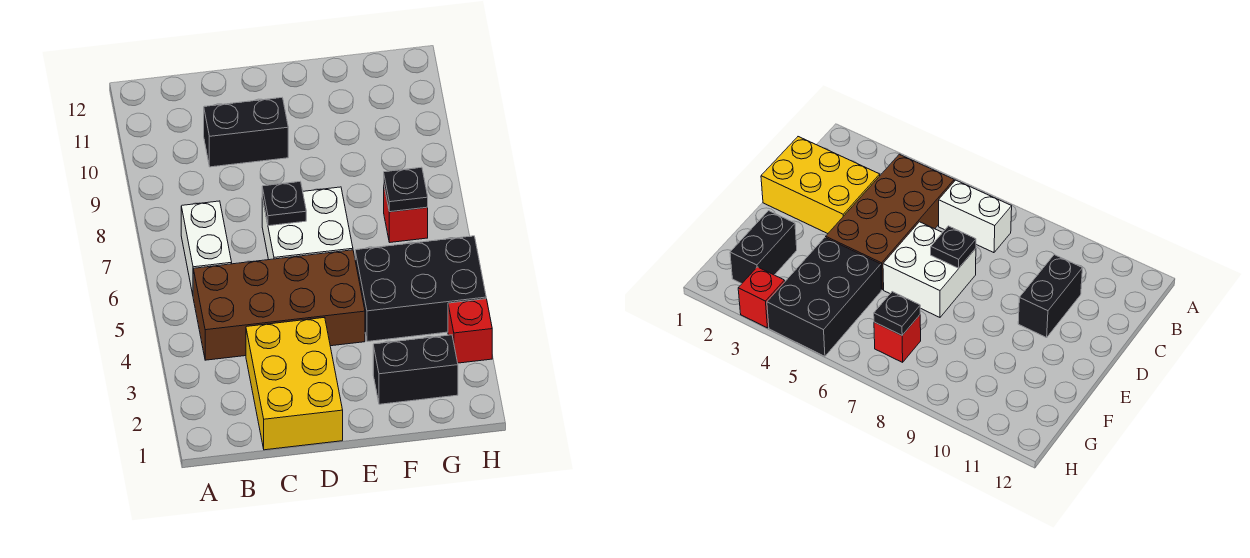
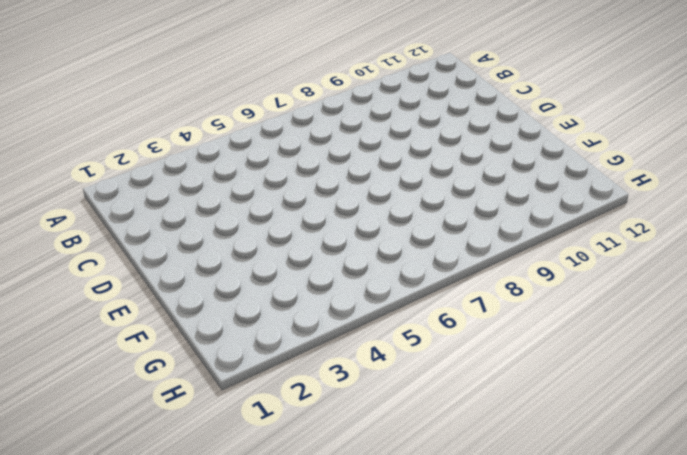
none -> brown brick B4:E5 level 1
none -> white brick B6:B7 level 1

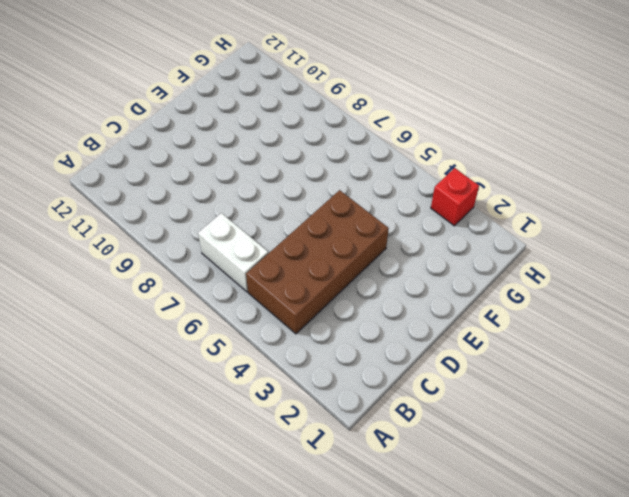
none -> yellow brick C1:D3 level 1
none -> black brick C10:D10 level 1

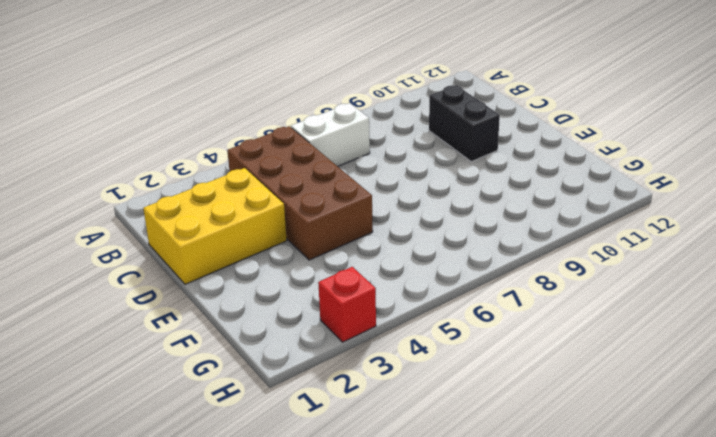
none -> white brick D6:E7 level 1
none -> black brick F2:G2 level 1

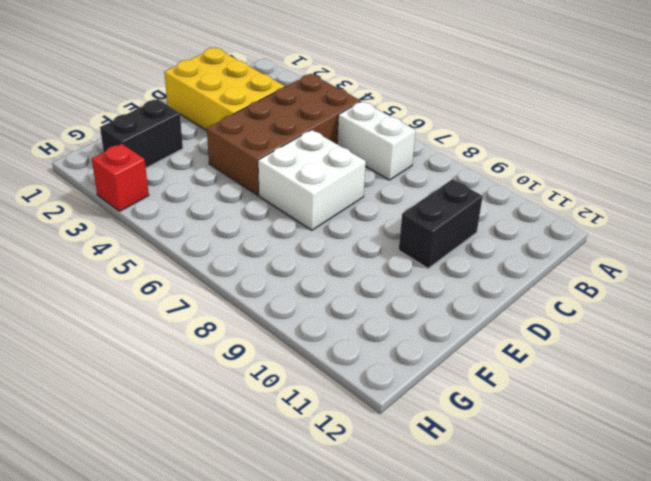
none -> black brick F4:H5 level 1
none -> red brick G7 level 1

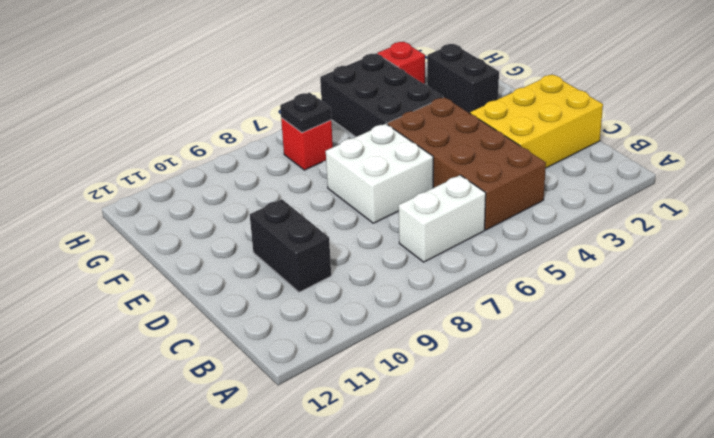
none -> black plate D7 level 2

